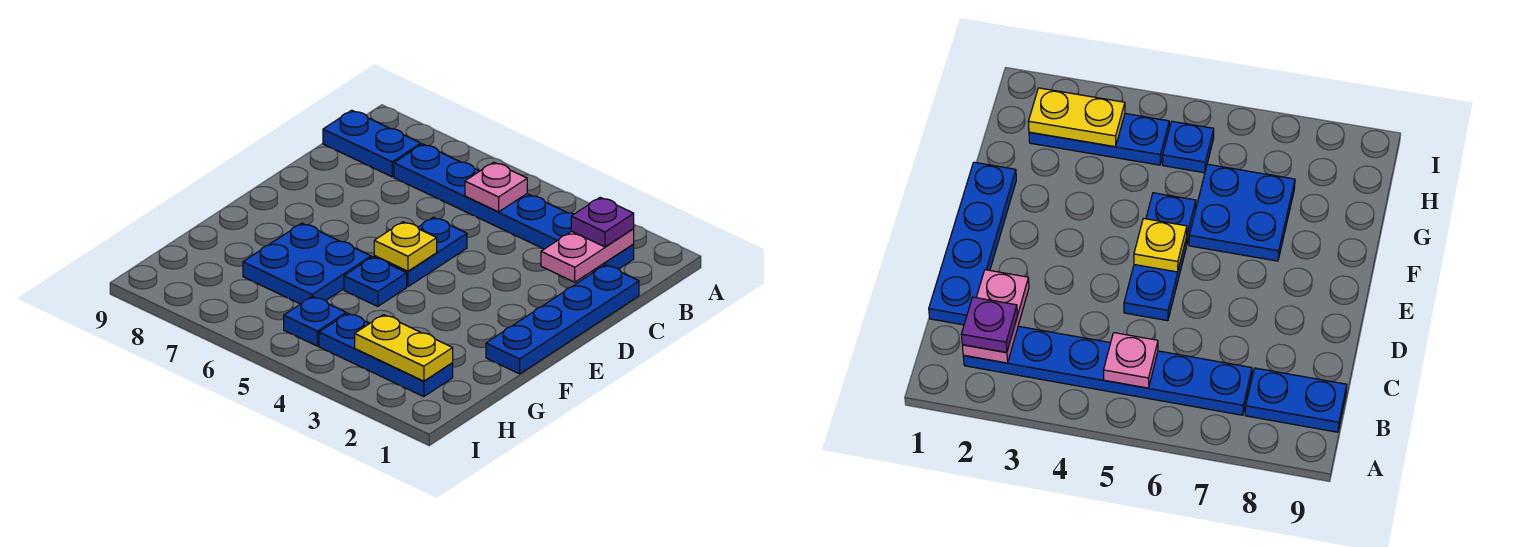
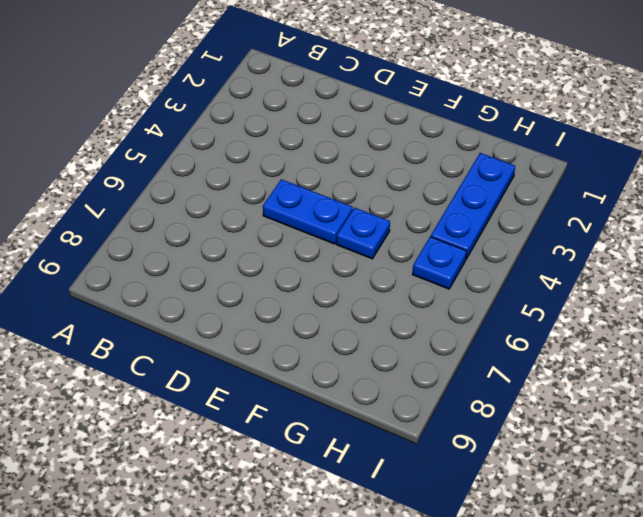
none -> blue plate B2:B7 level 1
none -> blue plate B8:B9 level 1
none -> blue plate C1:F1 level 1

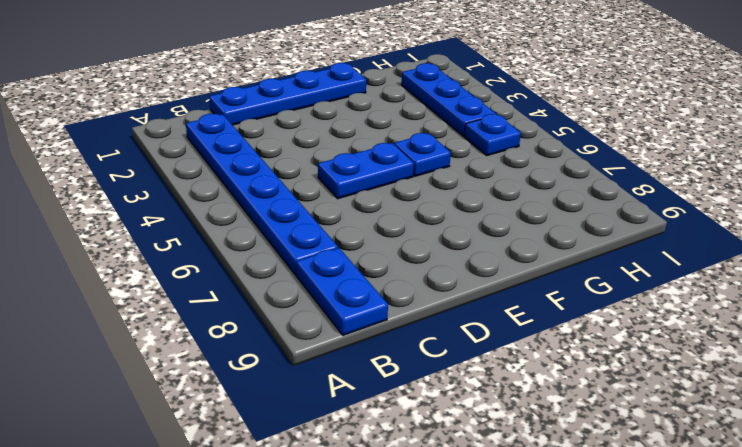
none -> blue plate F6:G7 level 1
none -> pink plate B2:C2 level 2
none -> pink plate B5 level 2

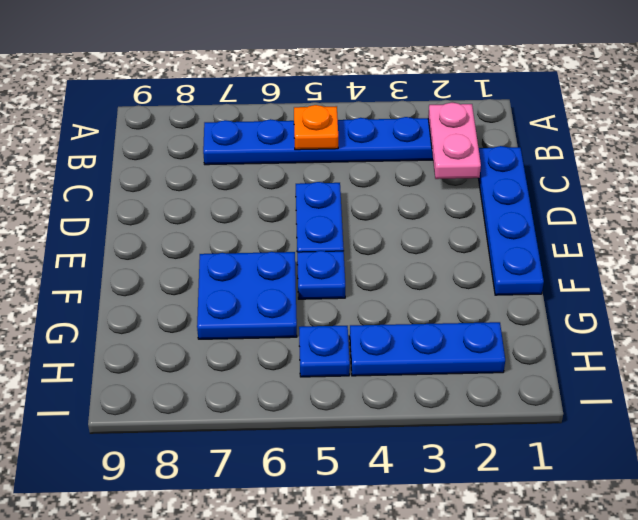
orange plate B5 level 2 -> pink plate B5 level 2
none -> blue plate B8:B9 level 1
none -> yellow plate E5 level 2
none -> yellow plate H2:H3 level 2

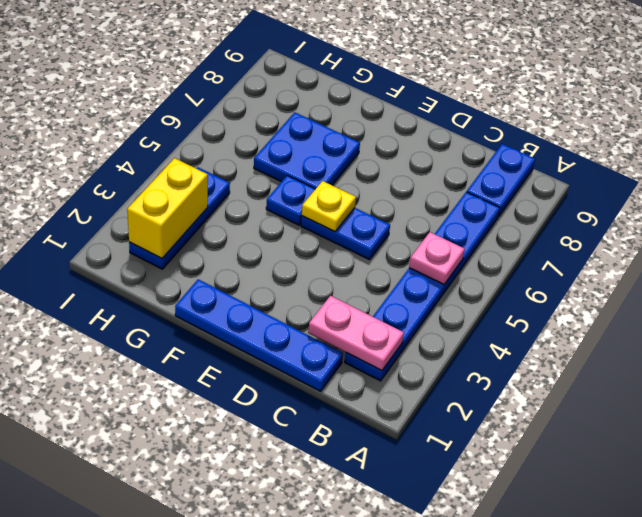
yellow brick H2:H3 level 2 -> yellow plate H2:H3 level 2
none -> blue plate H5 level 1
none -> purple plate B2 level 3

